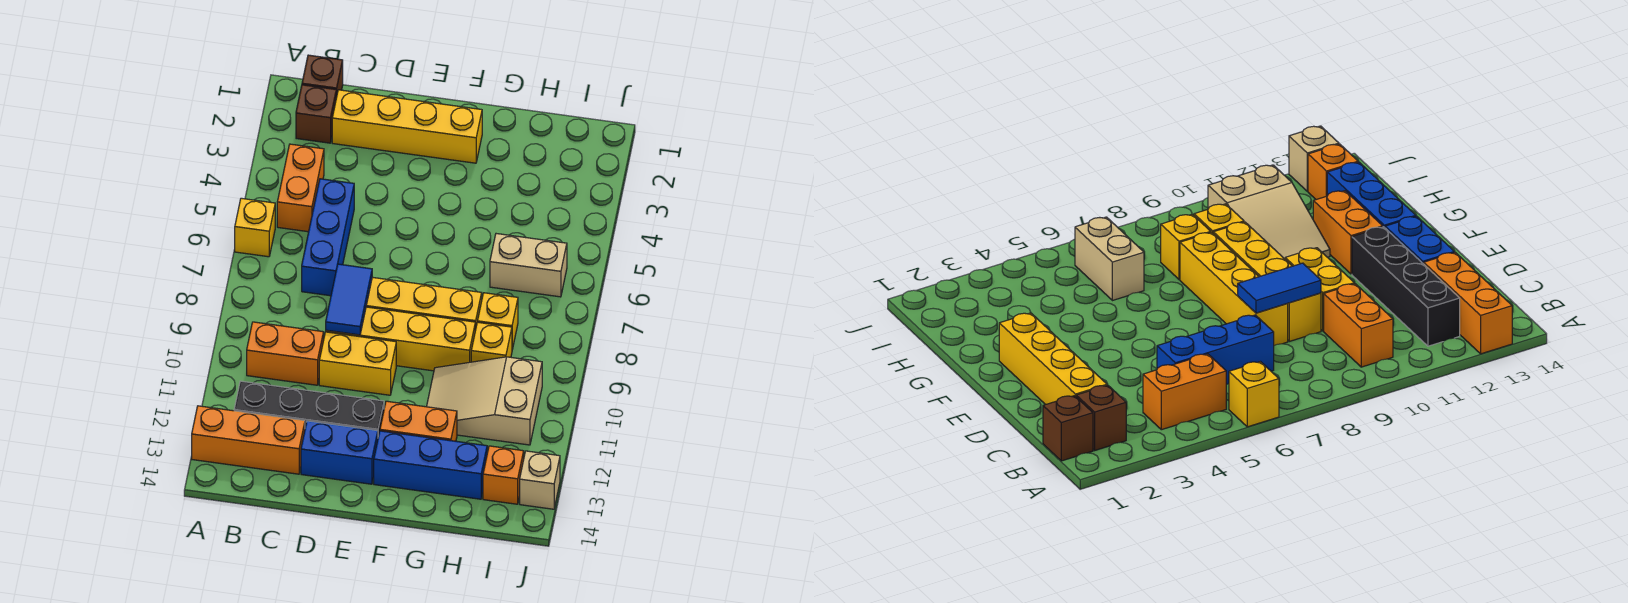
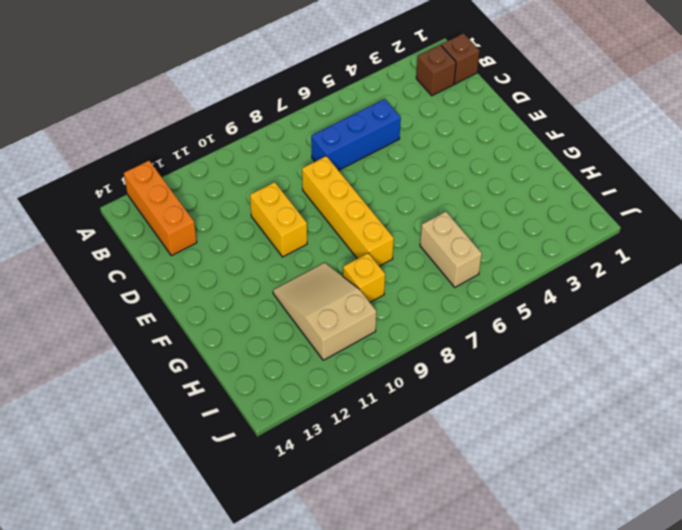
none -> yellow brick A6 level 1
none -> orange brick B4:B5 level 1
none -> orange brick B10:C10 level 1

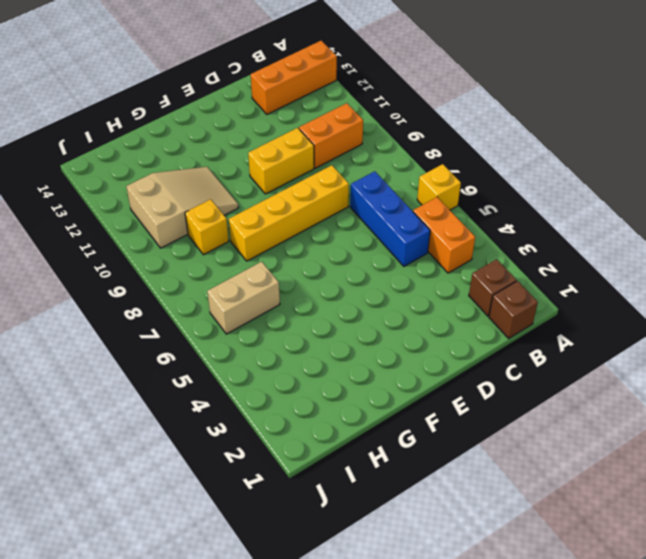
none -> black brick B12:E12 level 1
none -> yellow brick C2:F2 level 1
none -> yellow brick D9:G9 level 1

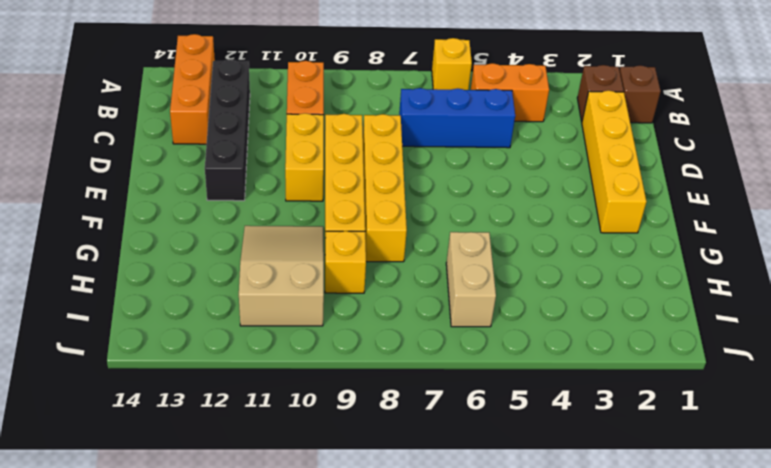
none -> blue brick D13:E13 level 1
none -> orange brick F12:G12 level 1
none -> blue brick F13:H13 level 1

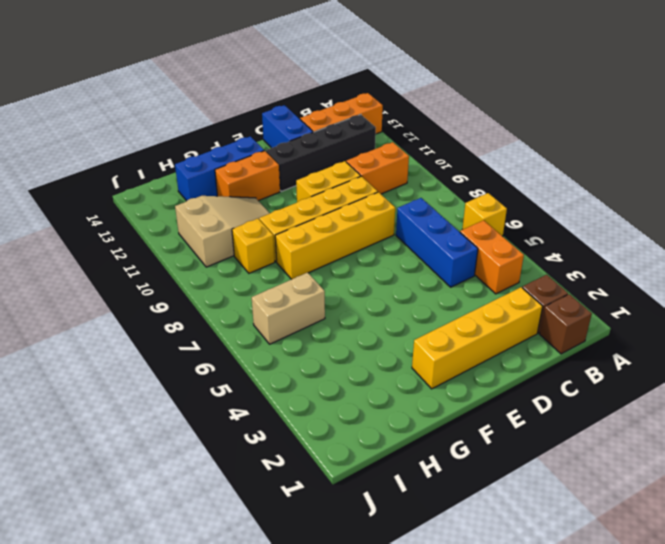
blue brick D13:D14 level 1 -> blue brick D13:E13 level 1
none -> yellow brick H8 level 1
none -> orange brick I13 level 1
none -> tan brick J13 level 1

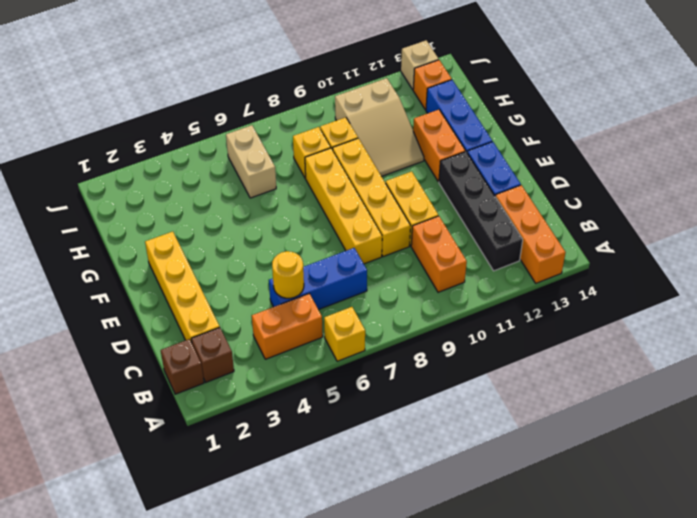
yellow round brick C5 level 2 -> none
none -> blue tile D8:D9 level 2

